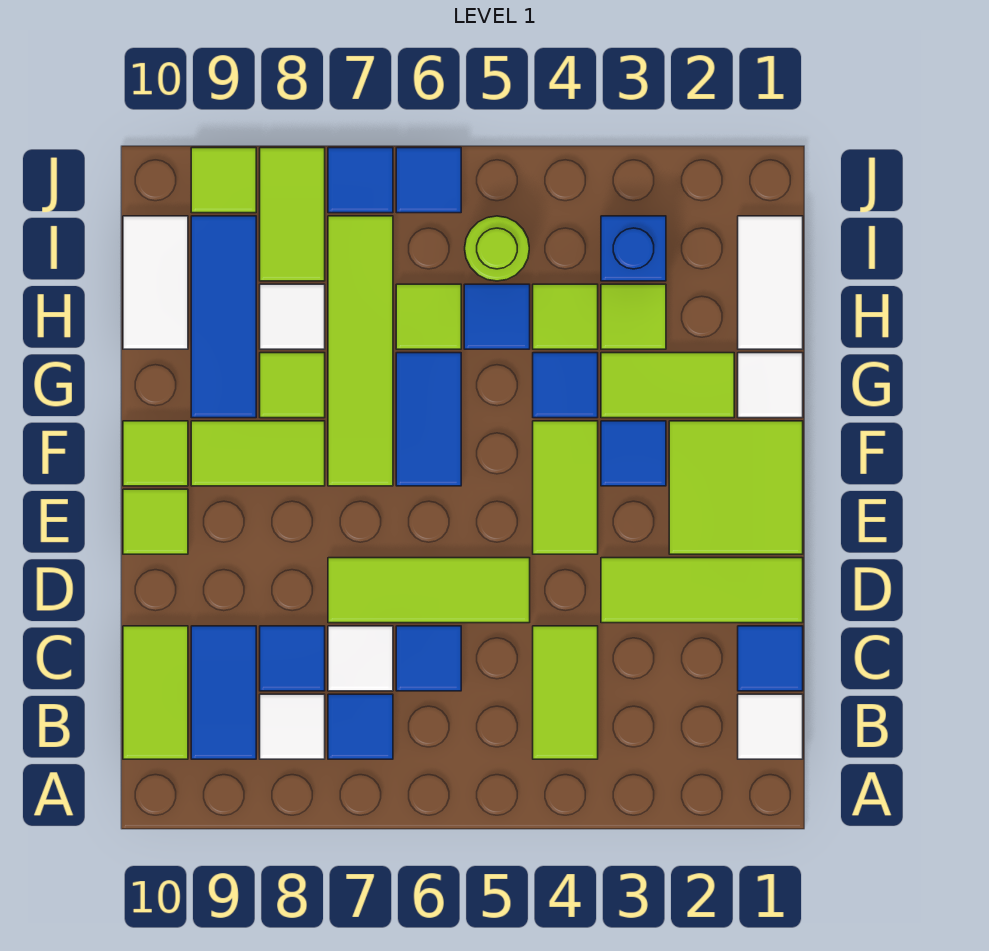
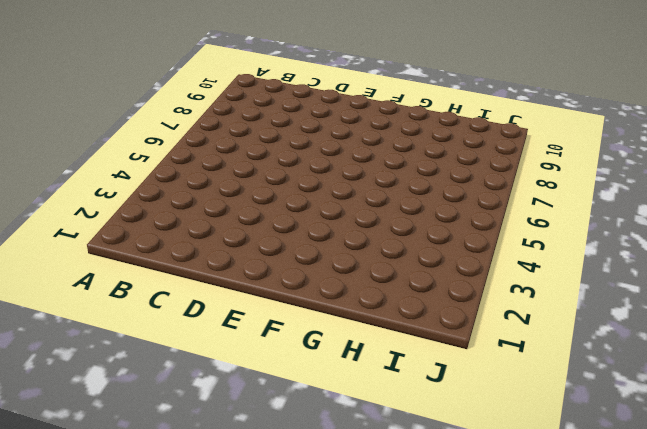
none -> white tile B1 level 1
none -> lime tile B4:C4 level 1
none -> blue tile B7 level 1
none -> white tile B8 level 1

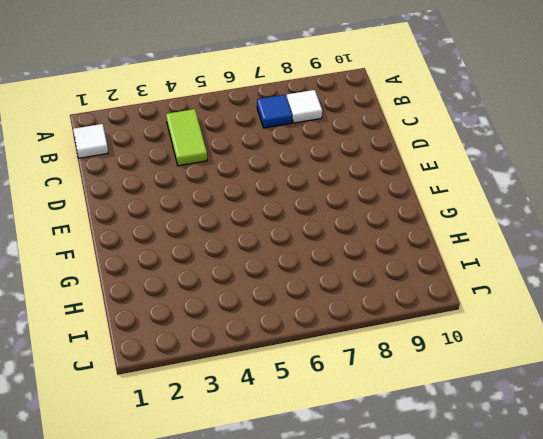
none -> blue tile B9:C9 level 1
none -> lime tile B10:C10 level 1
none -> blue tile C1 level 1
none -> blue tile C6 level 1

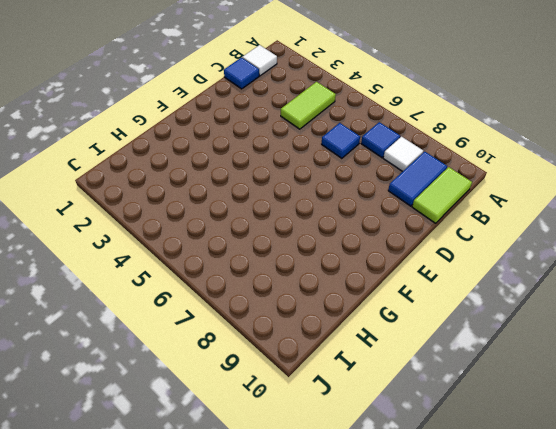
none -> white tile C7 level 1
none -> blue tile C8 level 1
none -> lime tile D1:D3 level 1
none -> lime tile D5:D7 level 1

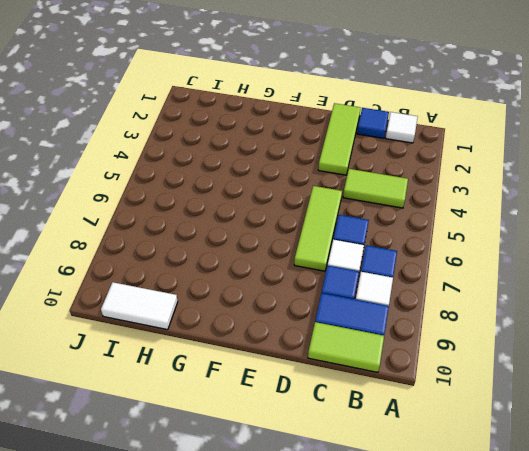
none -> lime tile E1:F2 level 1
none -> lime tile E4:F4 level 1
none -> lime tile E10 level 1
none -> blue tile F3 level 1

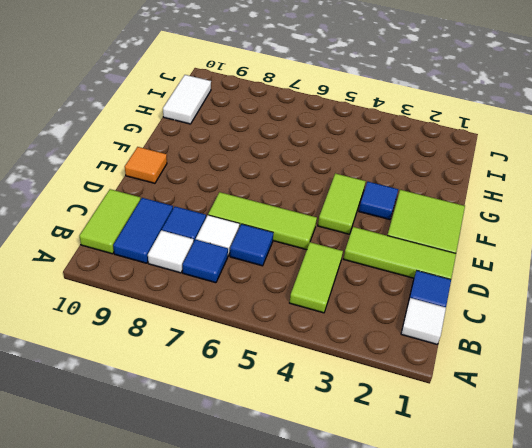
orange tile E10 level 1 -> lime tile E10 level 1
none -> blue tile F6:G6 level 1
none -> lime tile F7:I7 level 1
none -> lime tile F8:F9 level 1
none -> lime tile F10 level 1

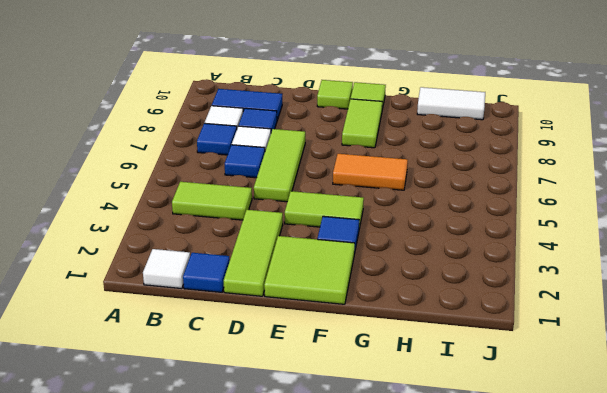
orange tile F6:G6 level 1 -> blue tile F6:G6 level 1
none -> lime tile B10:C10 level 1
none -> lime tile F7:I7 level 1
none -> white tile G1 level 1
none -> lime tile G2:G3 level 1

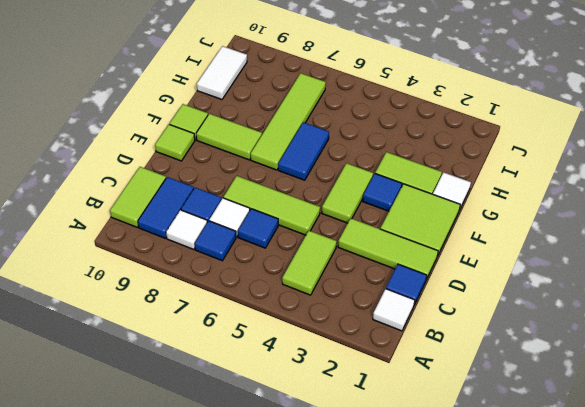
none -> blue tile G4 level 1
none -> lime tile G8 level 1
none -> blue tile G9:I9 level 1
none -> white tile H1:I1 level 1

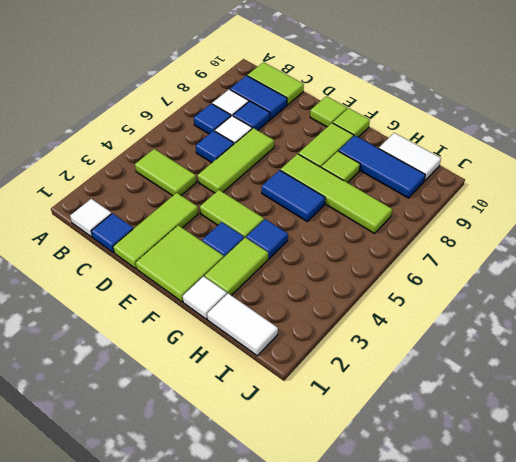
none -> lime tile H3 level 1
none -> lime tile H4 level 1
none -> blue tile H5 level 1
none -> lime tile H6 level 1

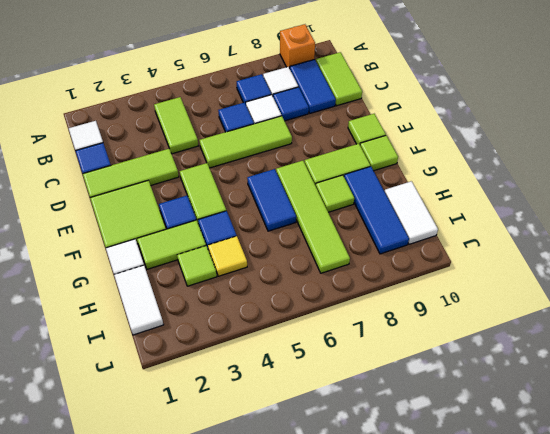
orange brick A9 level 1 -> none
yellow tile H4 level 1 -> lime tile H4 level 1
none -> blue tile H5 level 1
none -> lime tile H6 level 1
none -> white tile H8 level 1
none -> blue brick I3 level 1

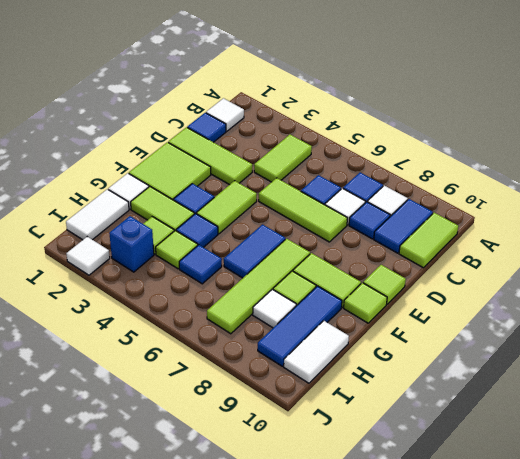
white tile J2 level 1 -> none
none -> lime tile H6 level 1
none -> lime round brick I5 level 1
none -> lime tile I8:J8 level 1
none -> blue tile J6 level 1

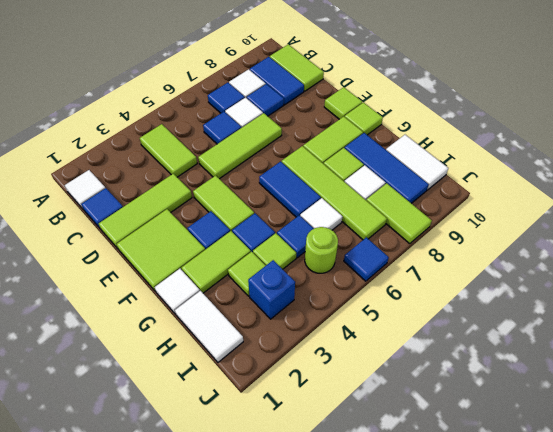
white tile H6 level 1 -> lime tile H6 level 1
none -> blue tile J7 level 1
none -> lime tile J9 level 1

